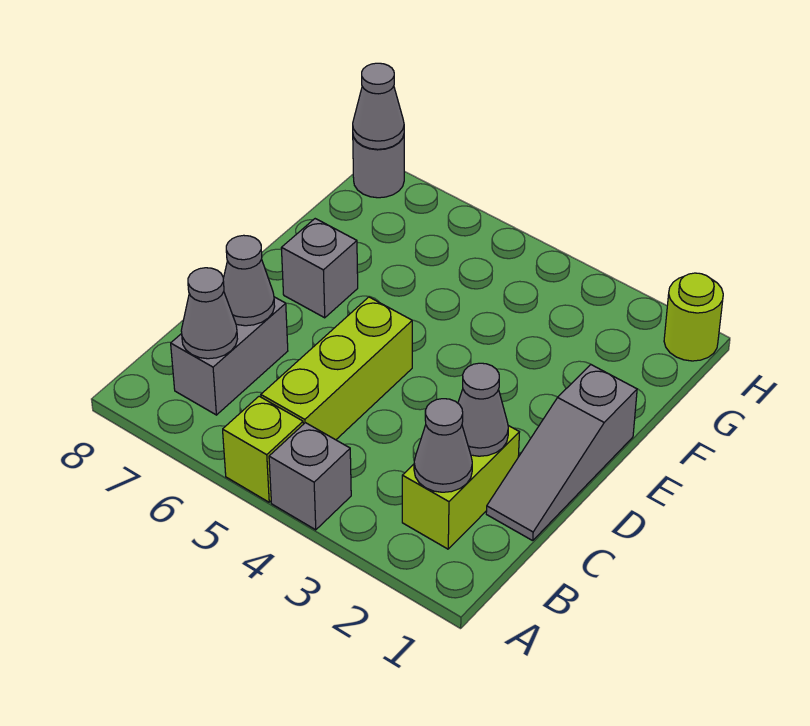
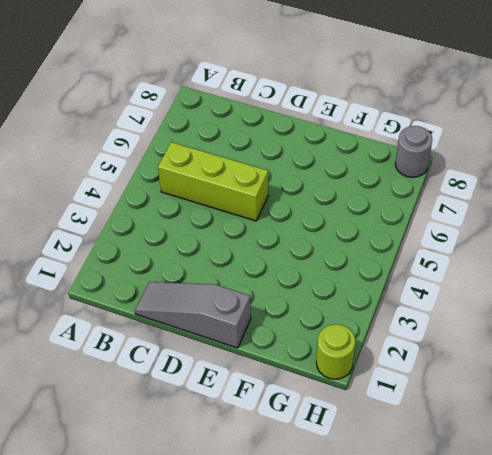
none -> grey brick A4 level 1
none -> lime brick A5 level 1
none -> lime brick B2:C2 level 1

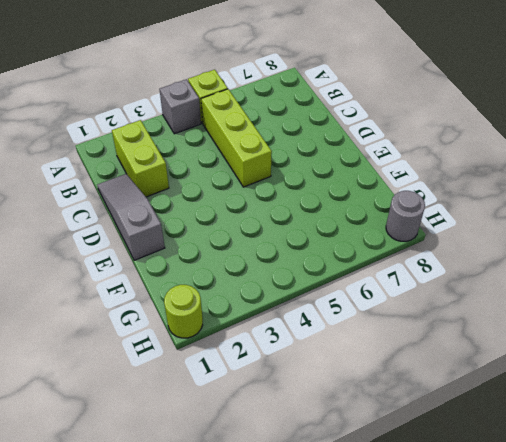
none -> grey brick B7:C7 level 1
none -> grey brick E7 level 1
none -> grey cone B2 level 2

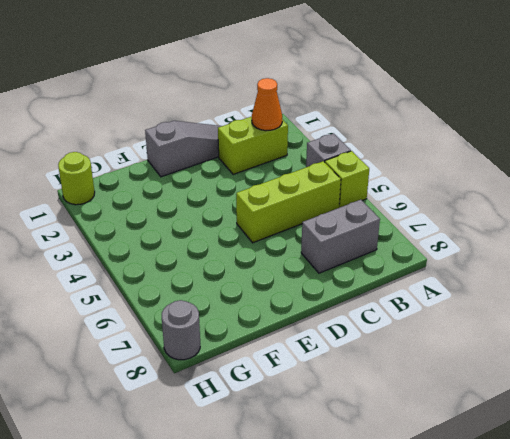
orange cone B2 level 2 -> grey cone B2 level 2
none -> grey brick E7 level 1
none -> grey cone B7 level 2
none -> grey cone C2 level 2

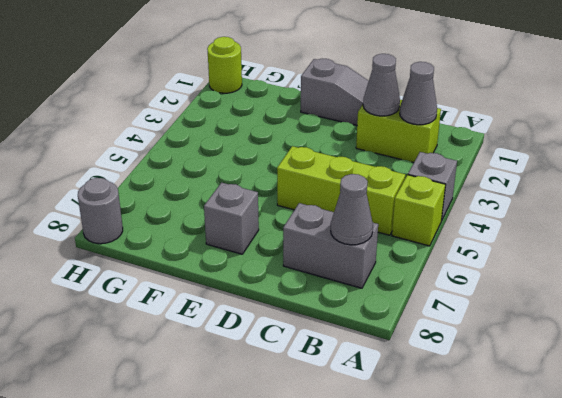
none -> grey cone C7 level 2
none -> grey cone H8 level 2

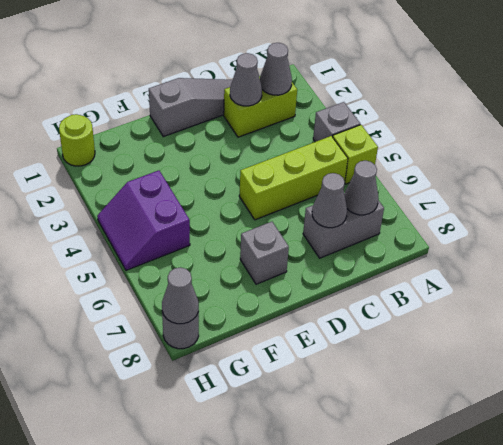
purple slope G4:H5 level 1 top G -> none

